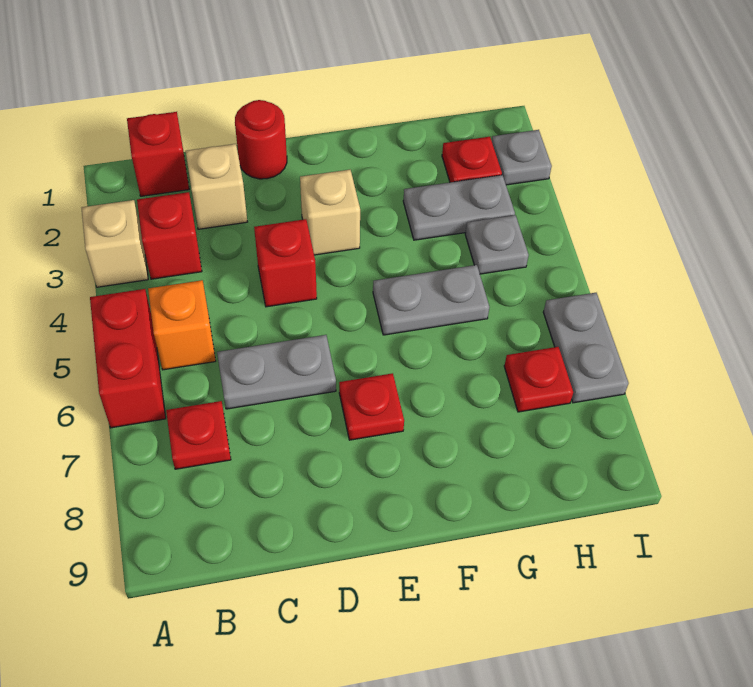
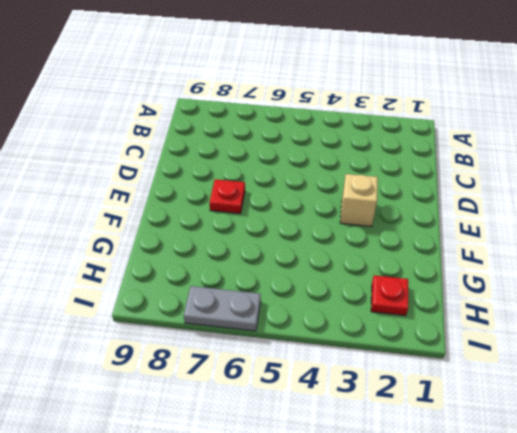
none -> tan brick A3 level 1
none -> red brick A5:A6 level 1
none -> red brick B1 level 1

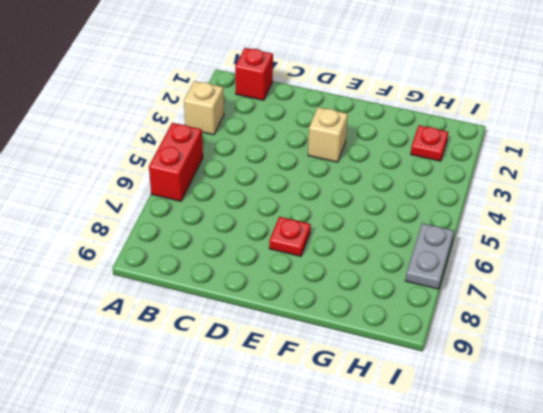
none -> red brick B3 level 1
none -> orange brick B5 level 1
none -> red plate B7 level 1

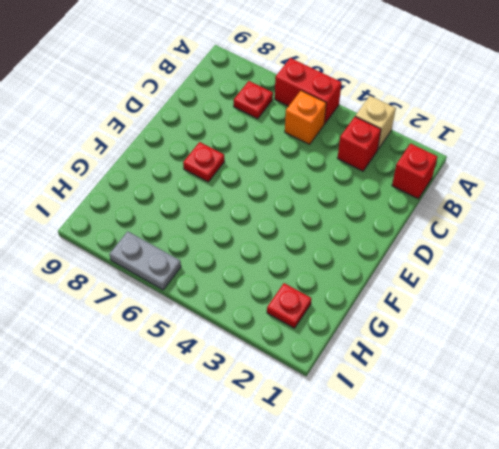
none -> tan brick C2 level 1
none -> grey plate C6:D6 level 1
none -> red round brick D1 level 1

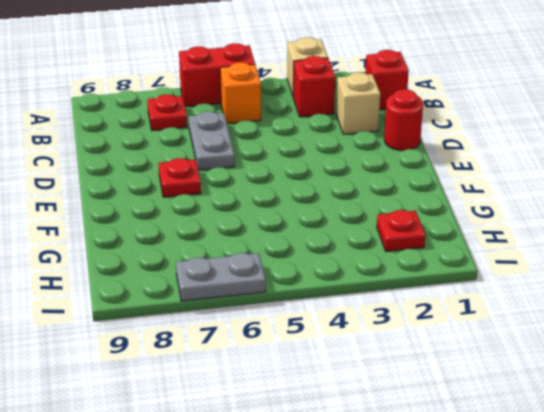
none -> red brick D4 level 1
none -> tan brick E3 level 1
none -> grey plate F5:G5 level 1

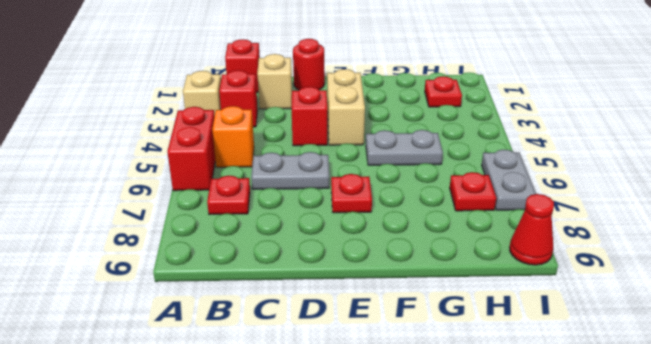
tan brick E3:E4 level 1 -> tan brick E3 level 1
red cone I9 level 1 -> none
none -> grey plate G3:H3 level 1
none -> grey plate H4 level 1
none -> grey plate I2 level 1

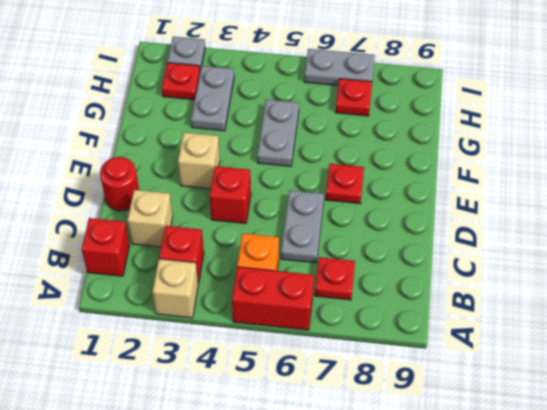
none -> grey plate H4 level 1

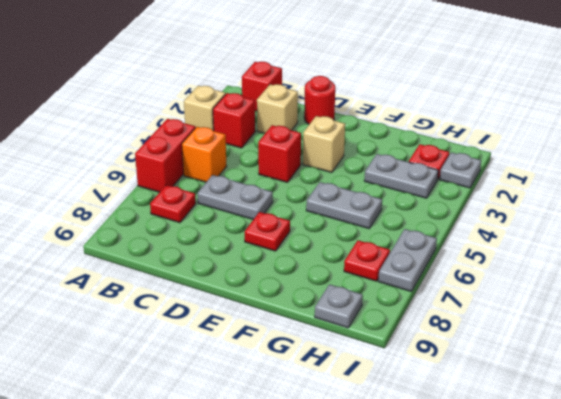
grey plate H9 level 1 -> grey plate H4 level 1

